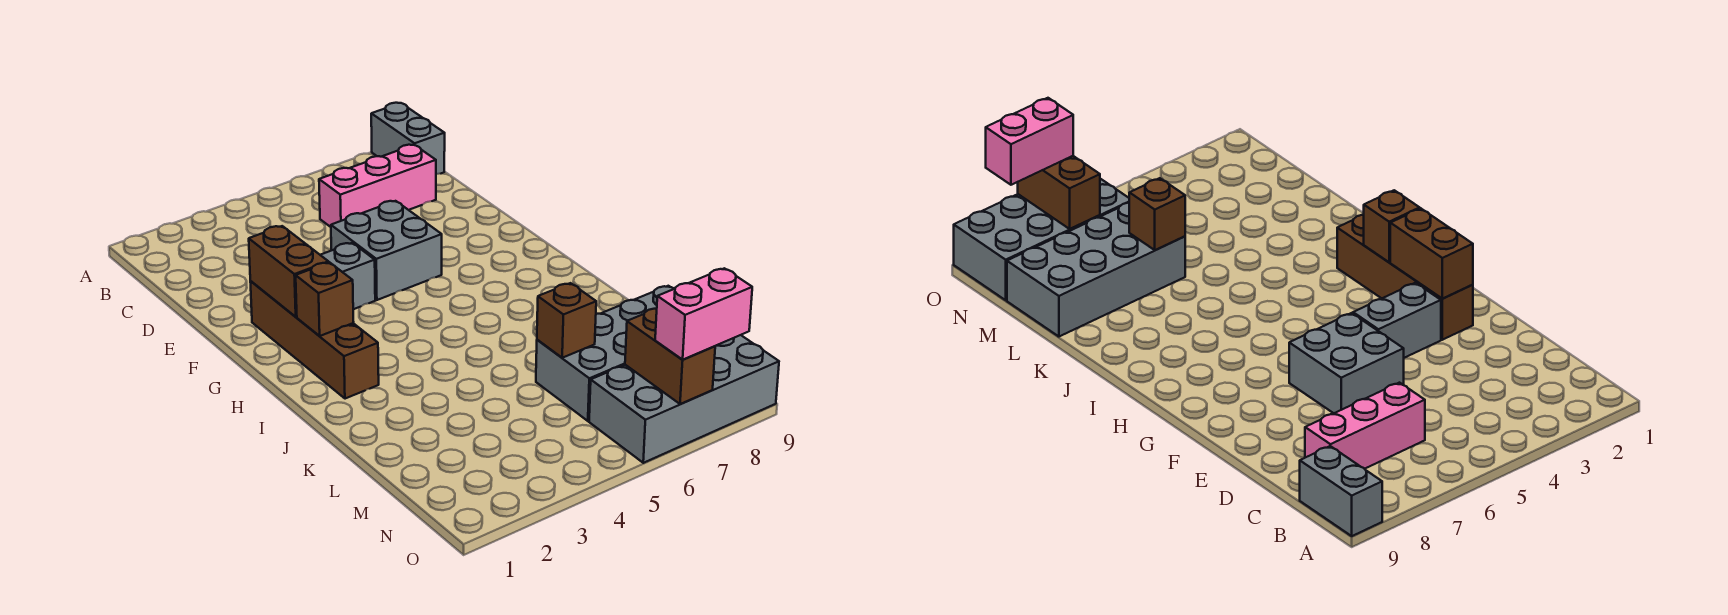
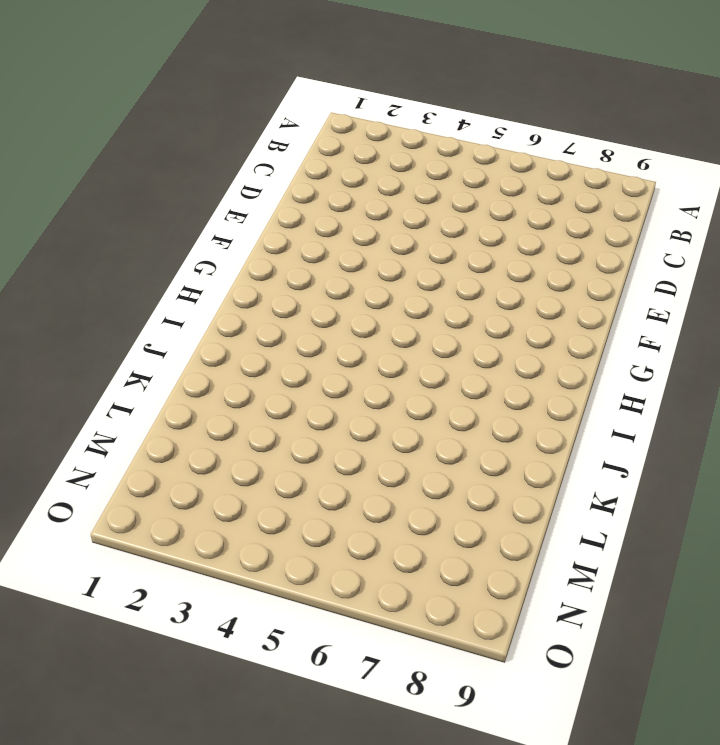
none -> grey brick A9:B9 level 1
none -> pink brick C6:C8 level 1
none -> grey brick E5:F6 level 1

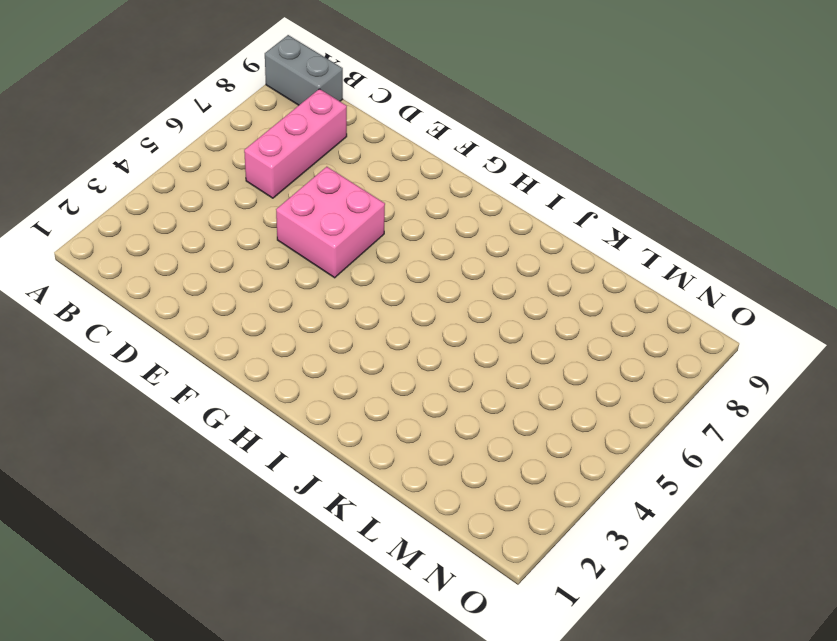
pink brick E5:F6 level 1 -> grey brick E5:F6 level 1
none -> brown brick F2:I2 level 1
none -> grey brick F3:F4 level 1
none -> grey brick L6:M9 level 1

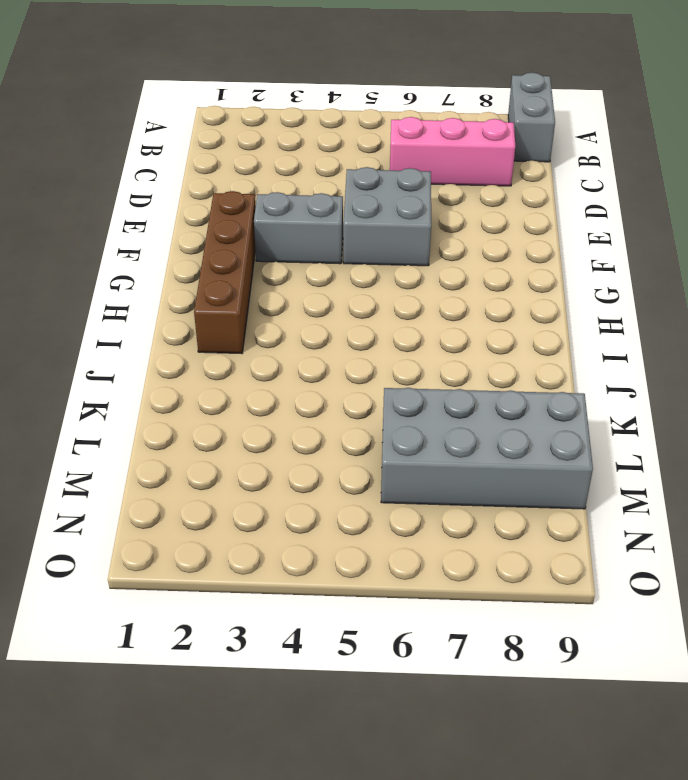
none -> grey brick N6:O9 level 1
none -> brown brick F2:G2 level 2
none -> brown brick H2 level 2

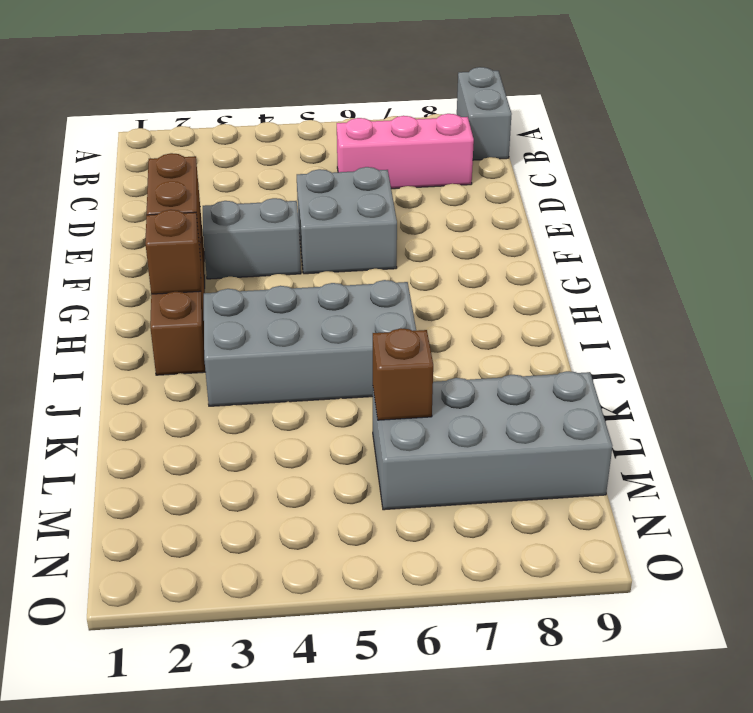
grey brick I3:J6 level 1 -> grey brick N6:O9 level 1
none -> brown brick N7:O7 level 2
none -> pink brick O7:O8 level 3

